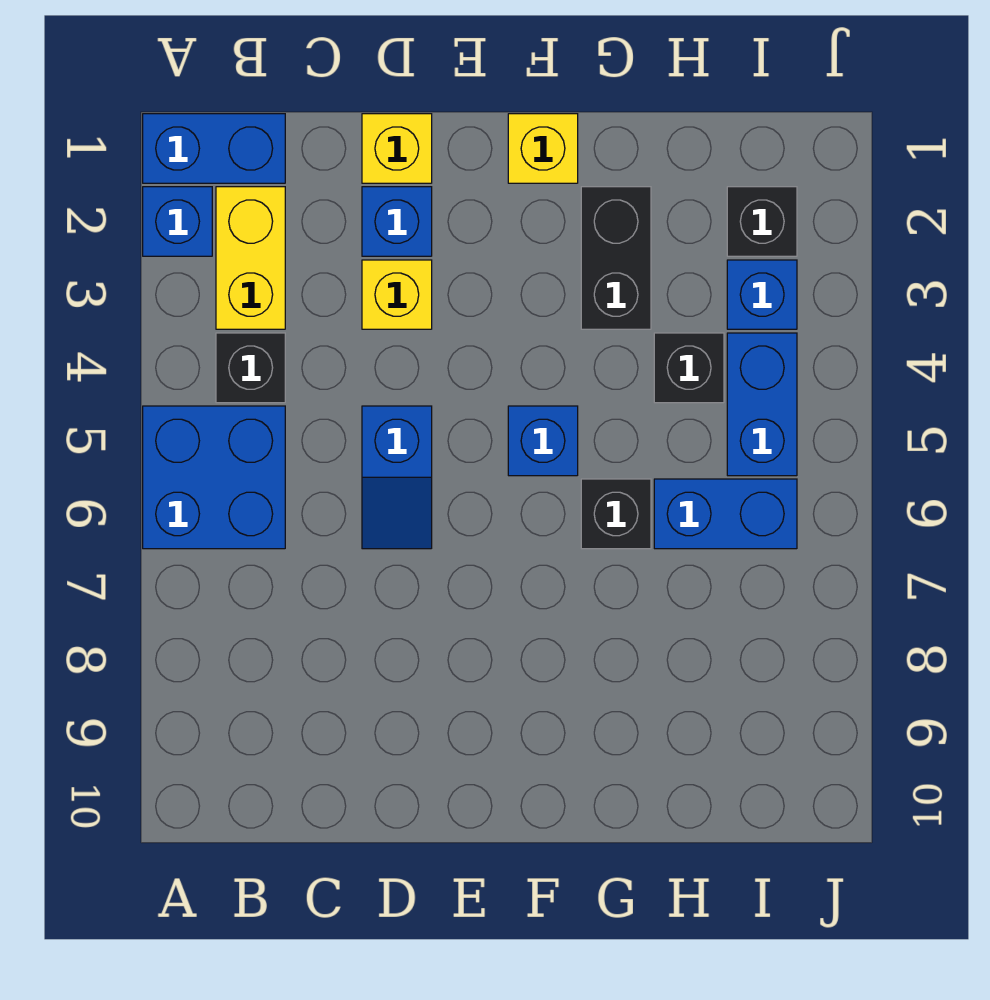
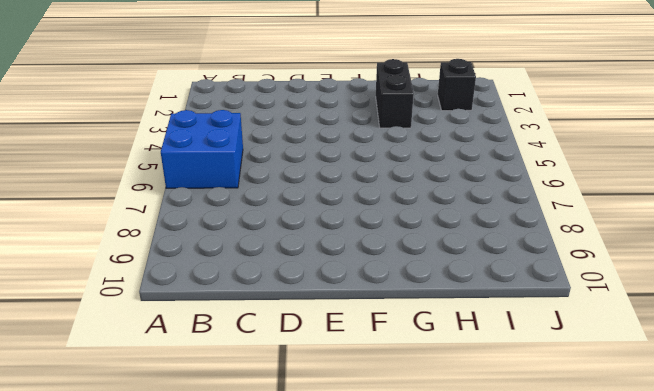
none -> blue brick A1:B1 level 1
none -> blue brick A2 level 1
none -> yellow brick B2:B3 level 1

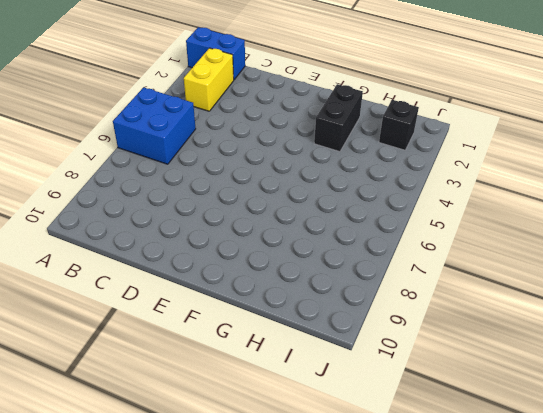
none -> blue brick A2 level 1
none -> black brick B4 level 1
none -> yellow brick D1 level 1

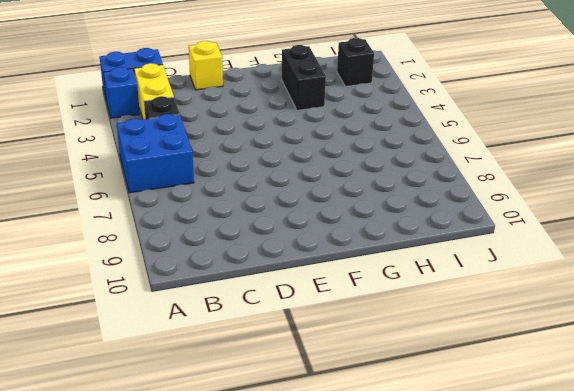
none -> blue brick D2 level 1
none -> yellow brick D3 level 1
none -> blue slope D5:D6 level 1 top 5

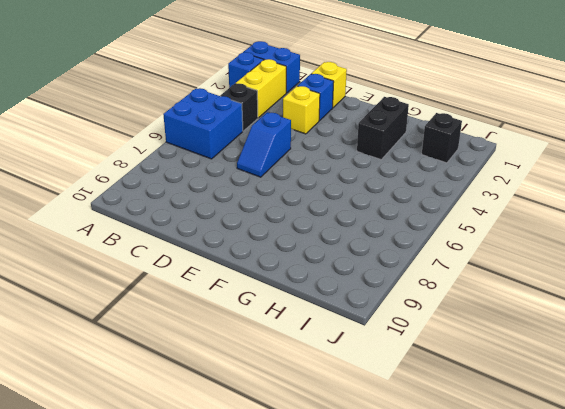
none -> yellow brick F1 level 1
none -> blue brick F5 level 1
none -> black brick G6 level 1

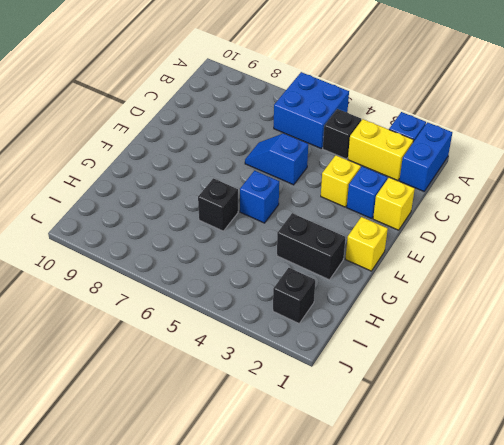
none -> black brick H4 level 1
none -> blue brick H6:I6 level 1
none -> blue brick I3 level 1

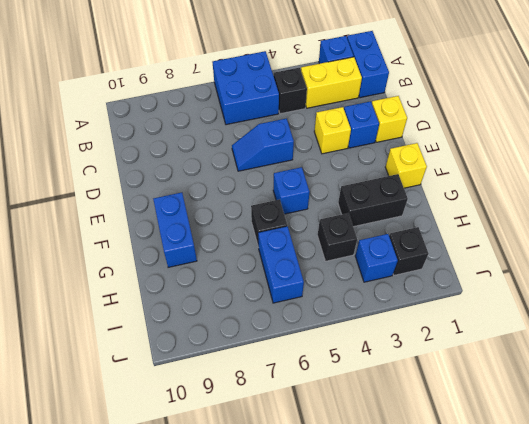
blue brick F9:G9 level 1 -> blue brick I4:I5 level 1

